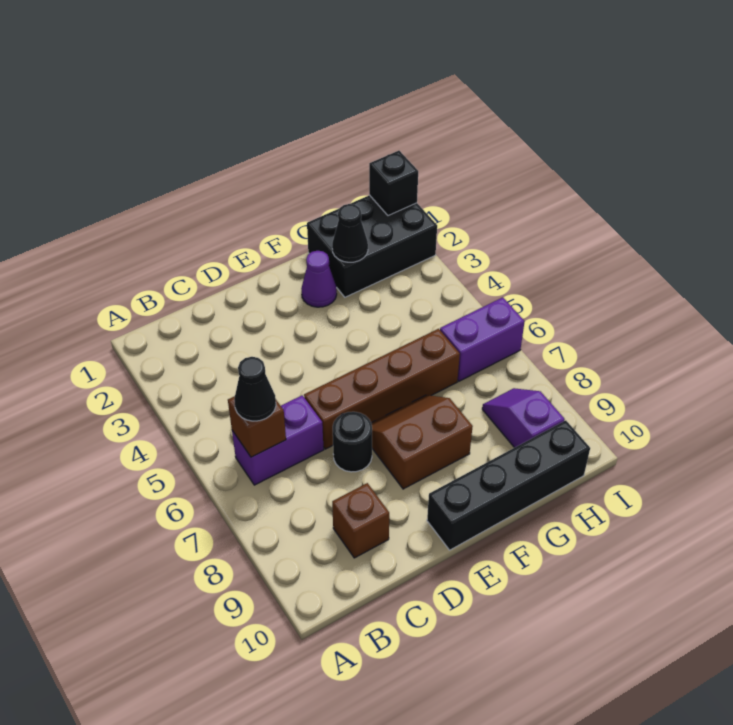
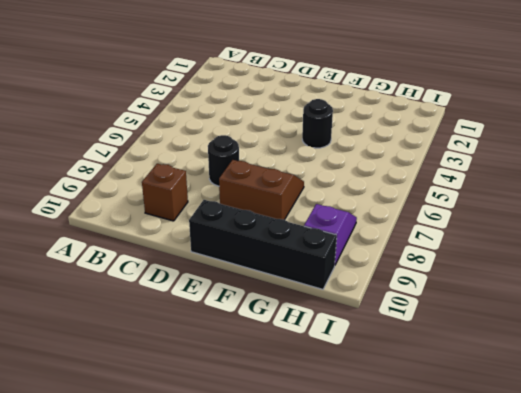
black round brick F4 level 1 -> none
none -> purple brick B6:C6 level 1
none -> brown brick D6:G6 level 1
none -> purple cone F2 level 1

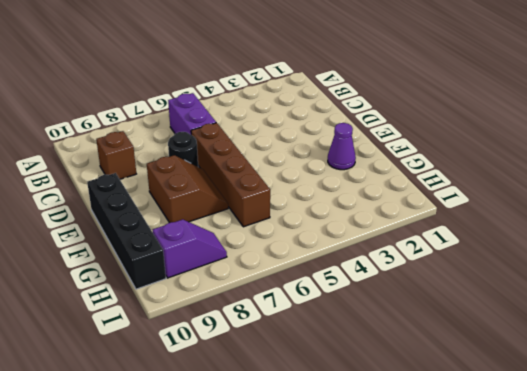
none -> black brick G1:I2 level 1
none -> purple brick H6:I6 level 1
none -> brown brick B6 level 2

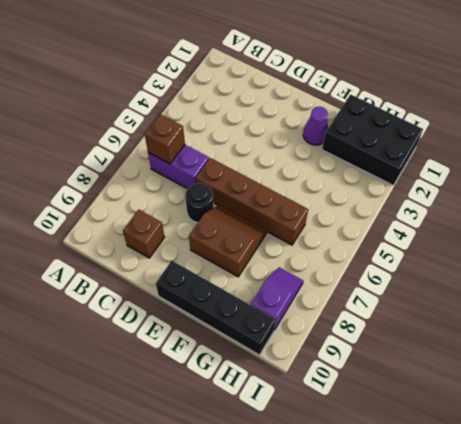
none -> purple brick H6:I6 level 1
none -> black cone G2 level 2
none -> black brick I1 level 2

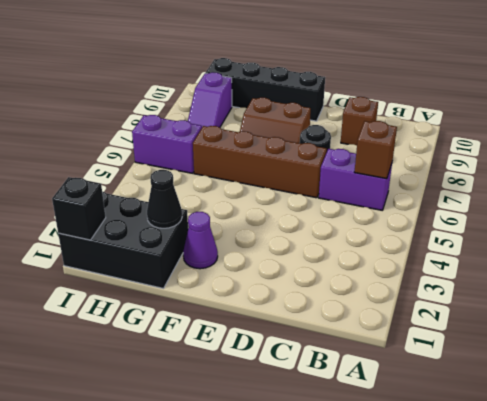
none -> black cone B6 level 3

